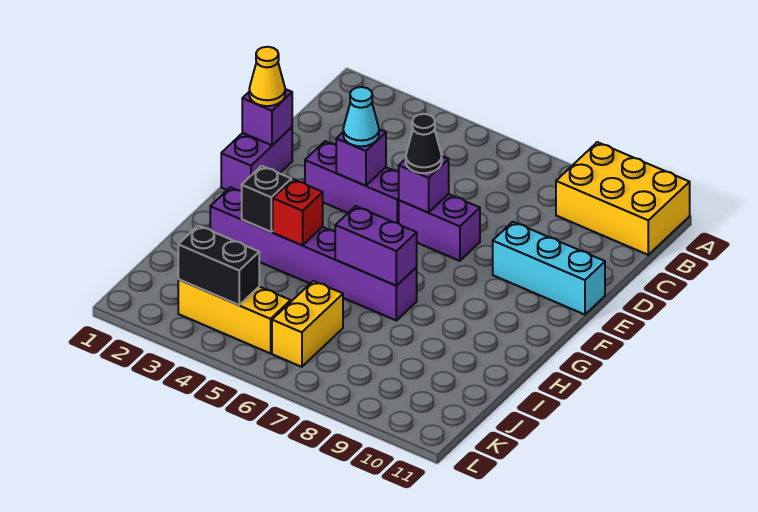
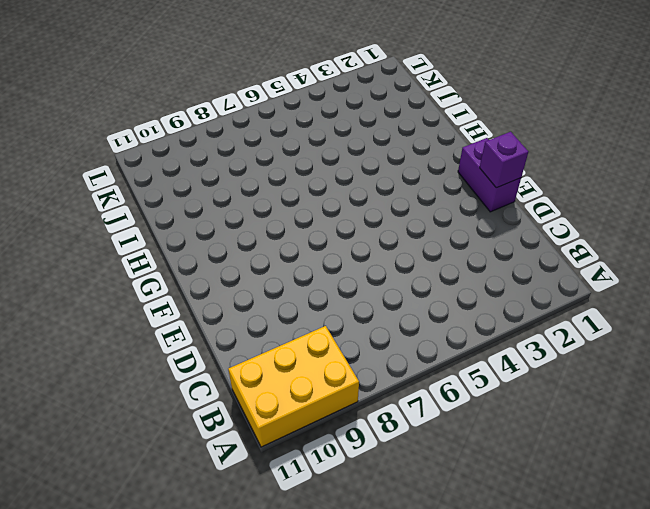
none -> purple brick E3:E5 level 1
none -> purple brick E6:E7 level 1
none -> cyan brick E9:E11 level 1

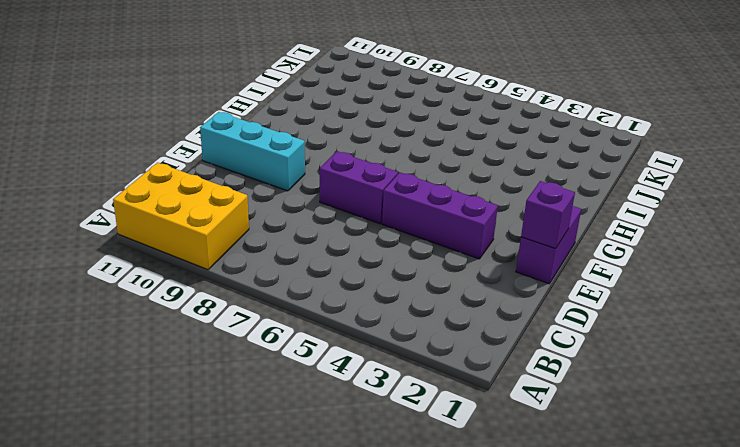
none -> purple brick H2:H7 level 1
none -> yellow brick J6:K6 level 1
none -> yellow brick K3:K5 level 1

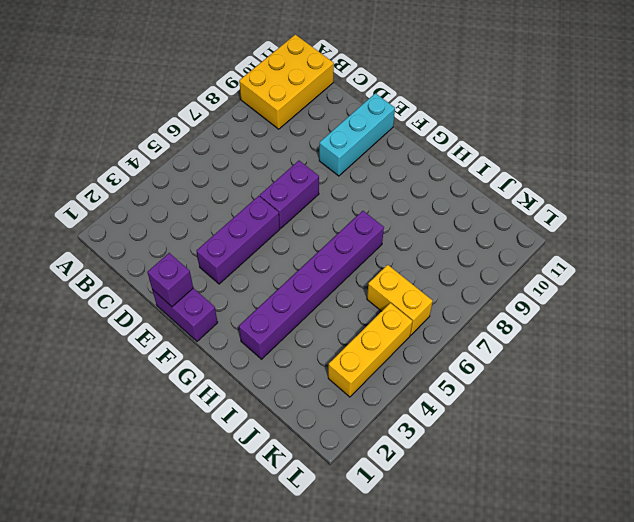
none -> purple brick E4 level 2
none -> purple brick E6 level 2
none -> black brick H3 level 2

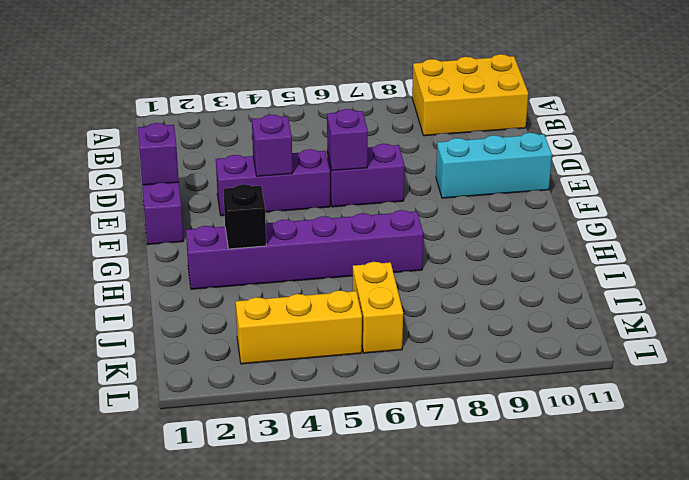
none -> red brick H4 level 2
none -> purple brick H6:H7 level 2
none -> black brick K3:K4 level 2

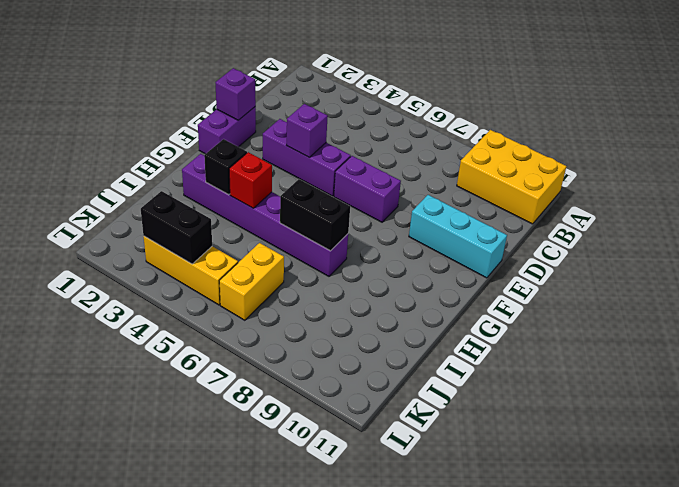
black brick H6:H7 level 2 -> purple brick H6:H7 level 2
none -> purple brick E6 level 2
none -> yellow cone E1 level 3
none -> cyan cone E4 level 3

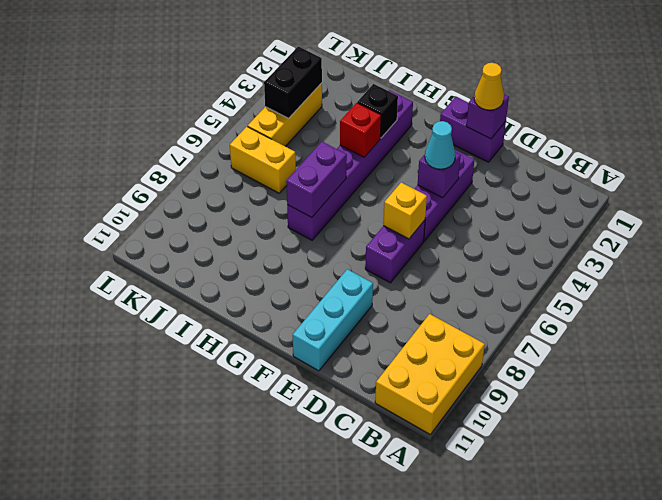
yellow brick E6 level 2 -> purple brick E6 level 2
none -> black cone E6 level 3

